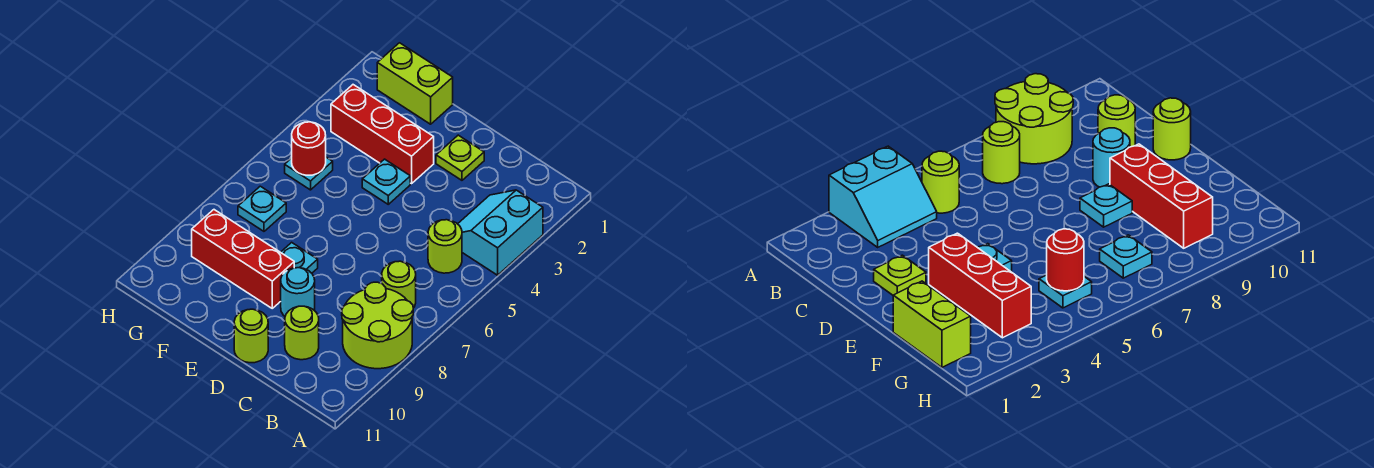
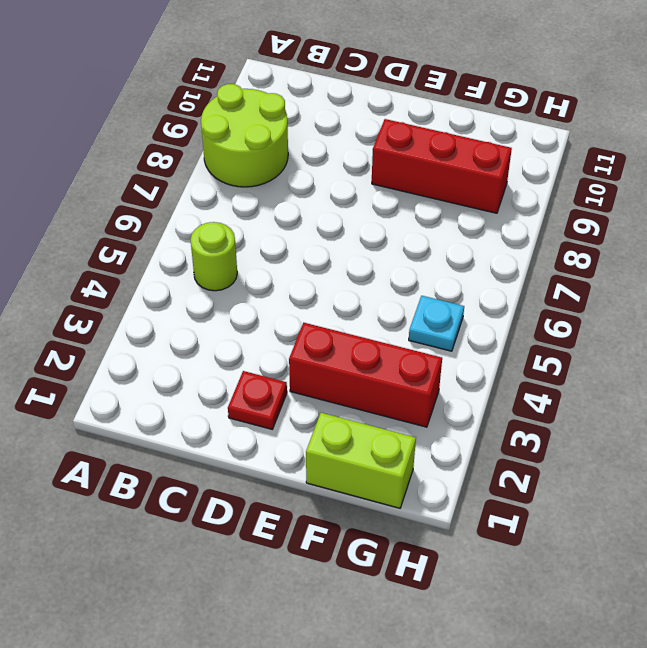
red plate D2 level 1 -> lime plate D2 level 1
none -> cyan slope A3:B4 level 1 top A
none -> lime round brick B7 level 1
none -> lime round brick C10 level 1

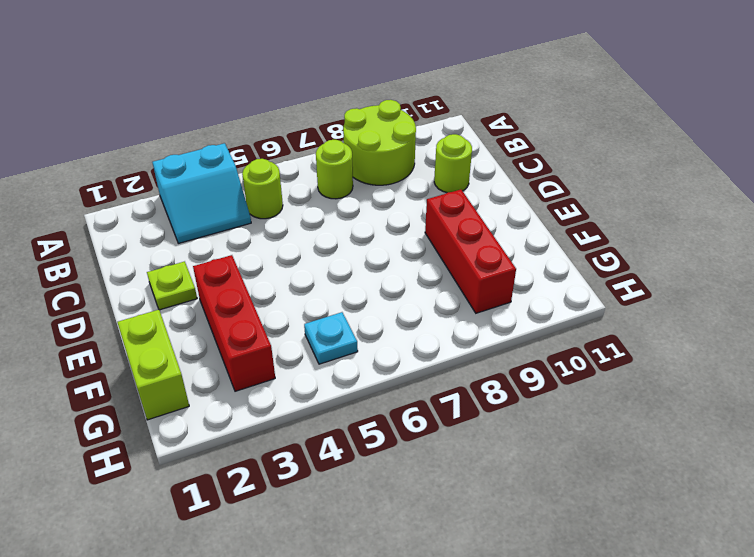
none -> cyan round brick D9 level 1
none -> lime round brick D11 level 1
none -> cyan plate E4 level 1

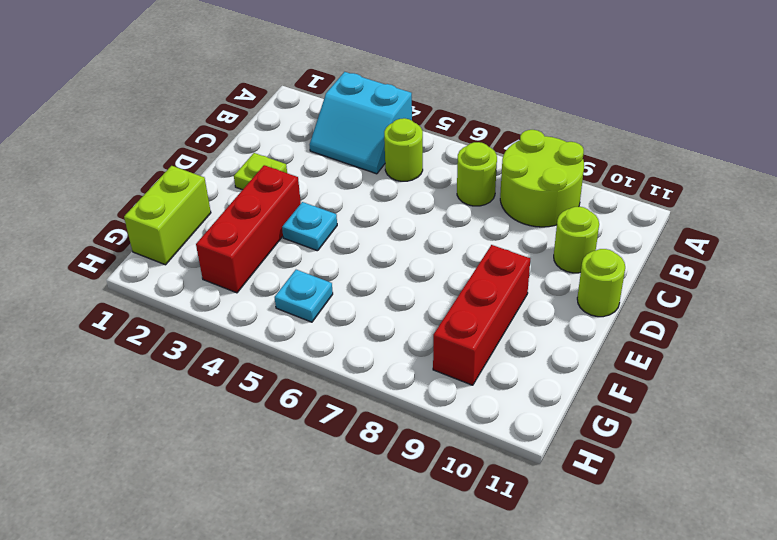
none -> cyan round brick D9 level 1
none -> cyan plate E8 level 1
none -> cyan plate G7 level 1

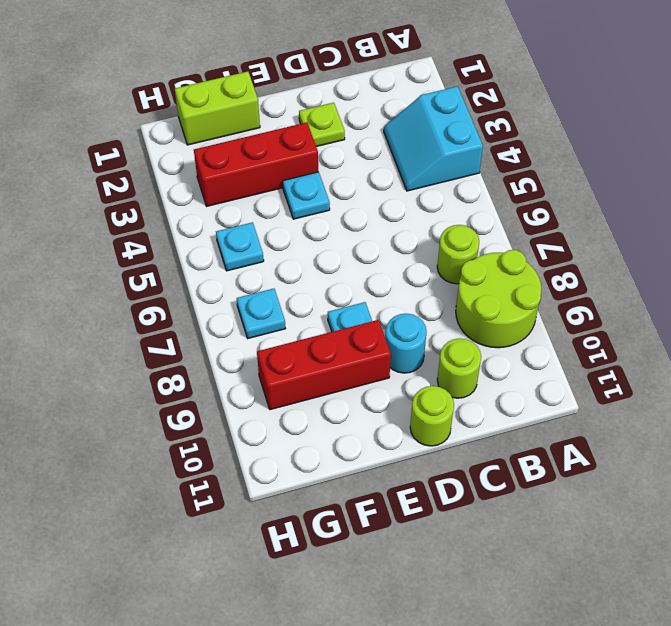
none -> lime round brick B5 level 1
none -> red round brick G5 level 2

